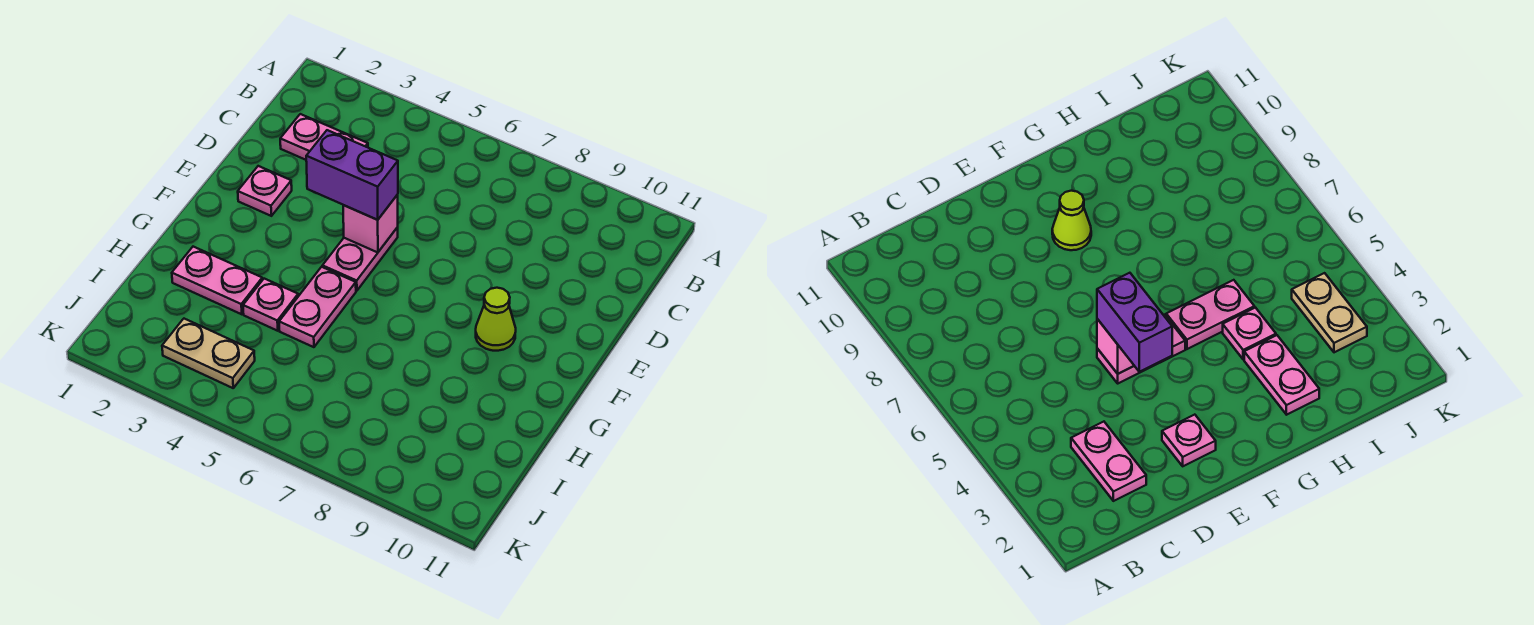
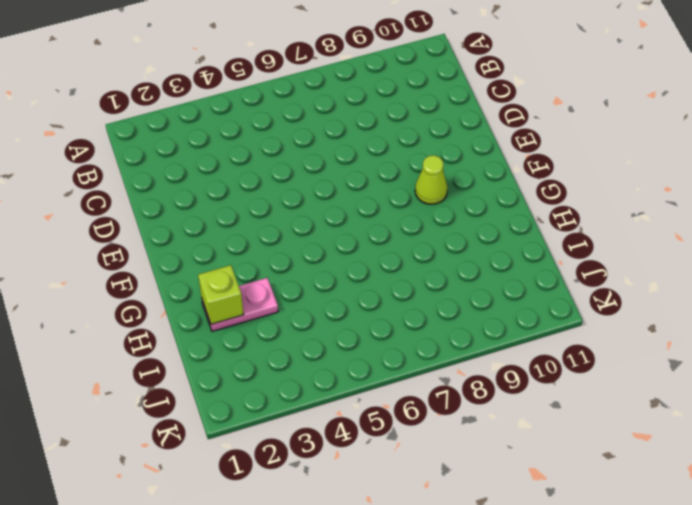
lime brick H2 level 2 -> none
none -> pink plate C2:C3 level 1
none -> pink plate E2 level 1

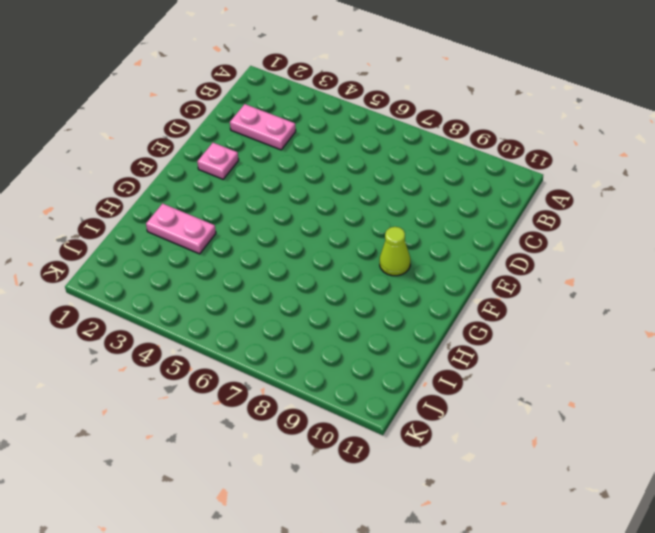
none -> pink plate E5:F5 level 1
none -> pink plate G5:H5 level 1

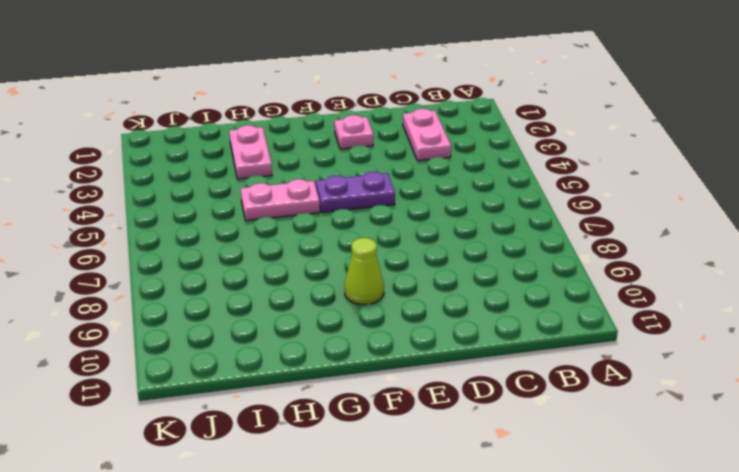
purple plate E5:F5 level 1 -> pink plate E5:F5 level 1
none -> pink plate H4 level 1
none -> tan plate J3:J4 level 1

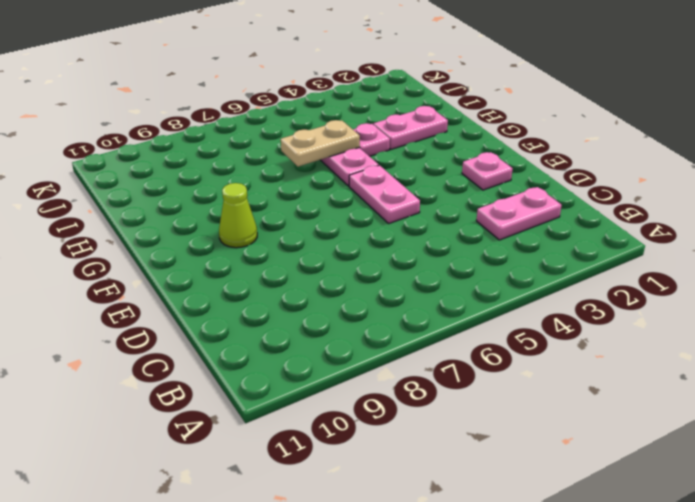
tan plate H5:H6 level 2 -> tan plate J3:J4 level 1
none -> pink brick E5 level 2
none -> purple brick E4:E5 level 3

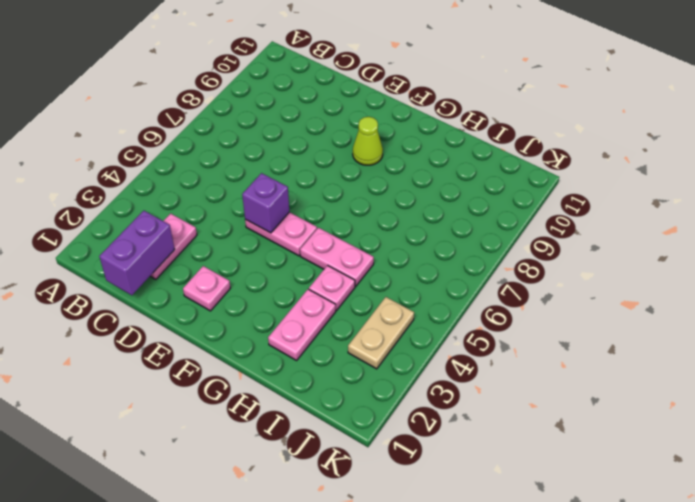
purple brick C1:C2 level 2 -> purple brick E4:E5 level 3
purple brick E5 level 2 -> pink brick E5 level 2

